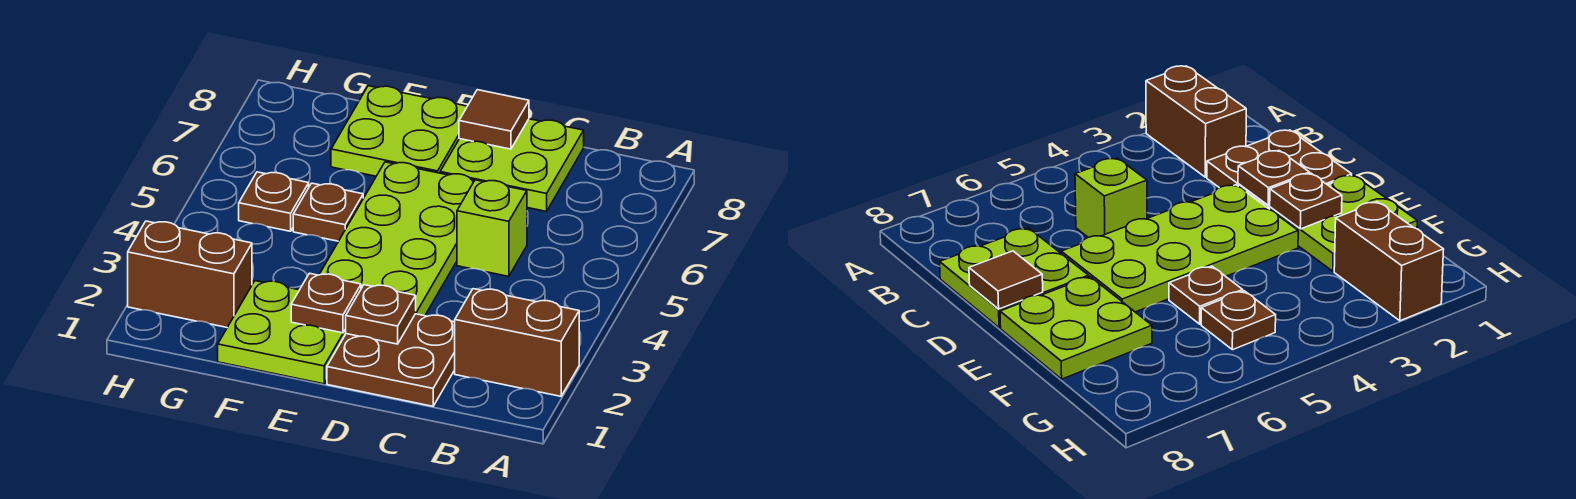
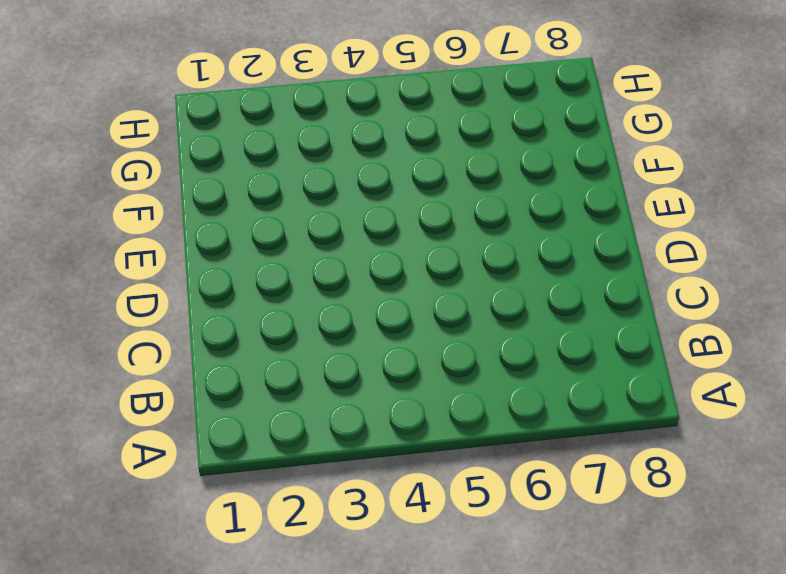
none -> brown brick A2:B2 level 1
none -> brown plate C1:D2 level 1
none -> lime brick C5 level 1

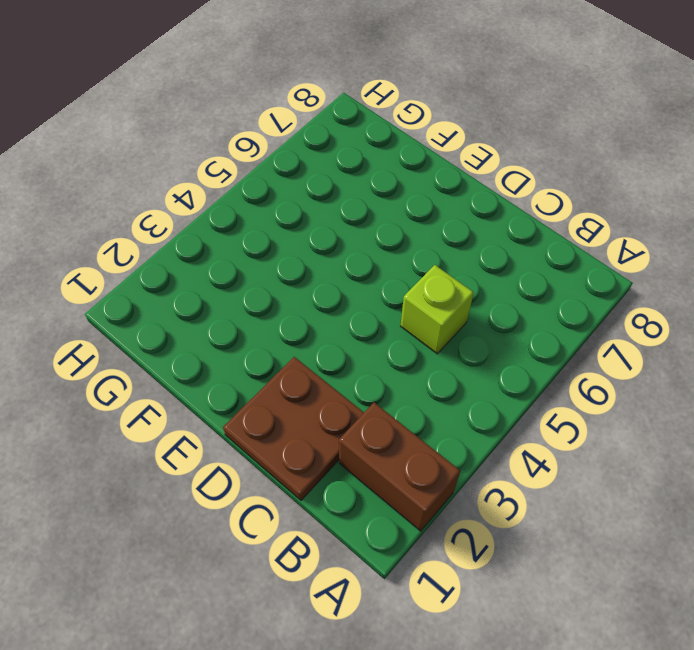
none -> lime plate C7:D8 level 1
none -> lime plate D3:E6 level 1
none -> lime plate E1:F2 level 1

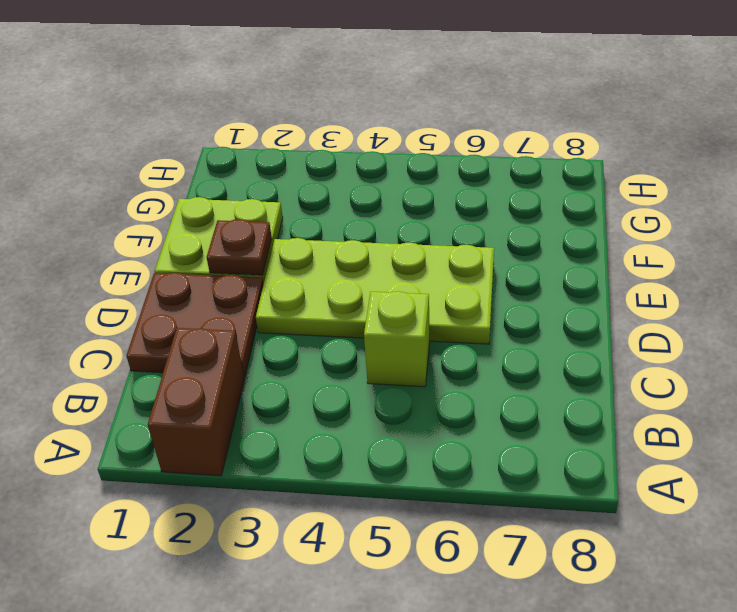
none -> lime plate C7:D8 level 1
none -> lime plate E7:F8 level 1
none -> brown plate F5 level 1

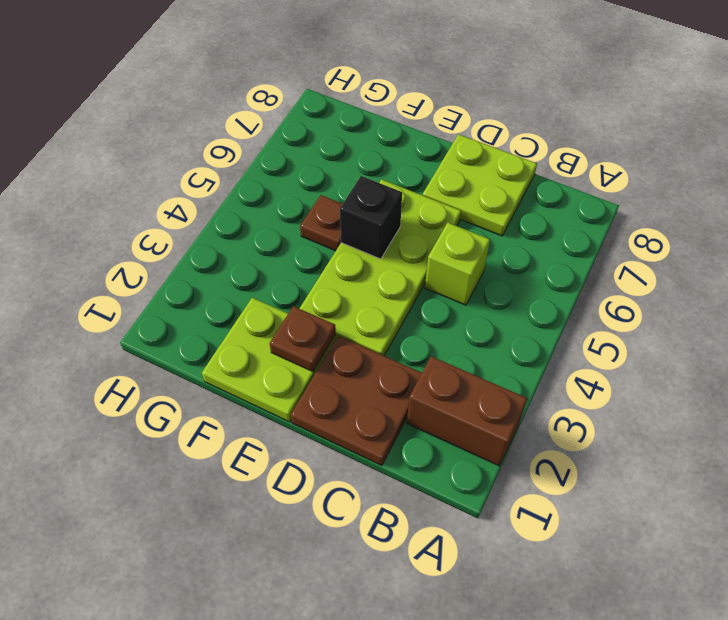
black brick E5 level 2 -> none
none -> lime plate E7:F8 level 1
none -> brown brick G2:H2 level 1
none -> brown plate G5 level 1

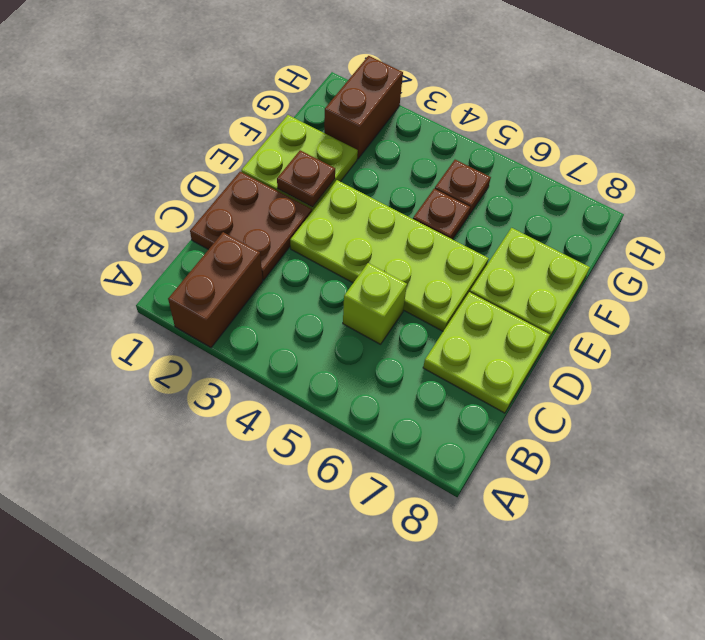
none -> brown plate D2 level 2
none -> brown tile D8 level 2

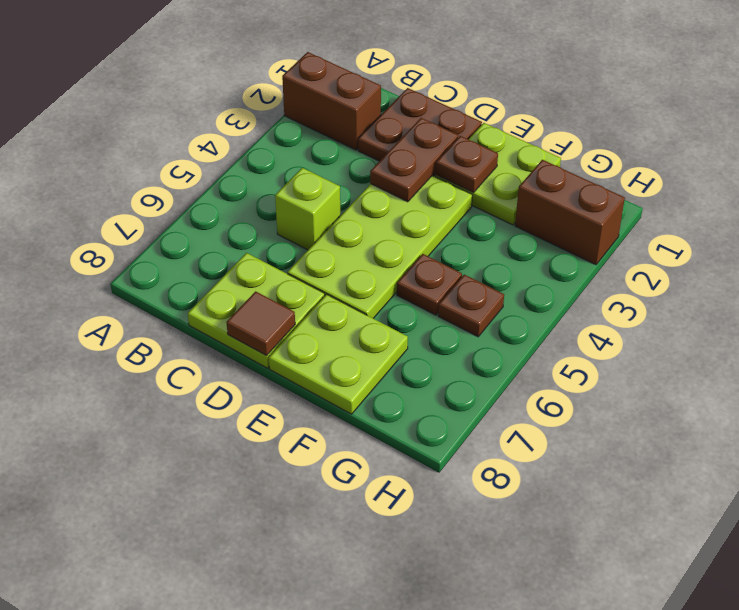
brown plate D2:D3 level 2 -> brown plate D2 level 2

